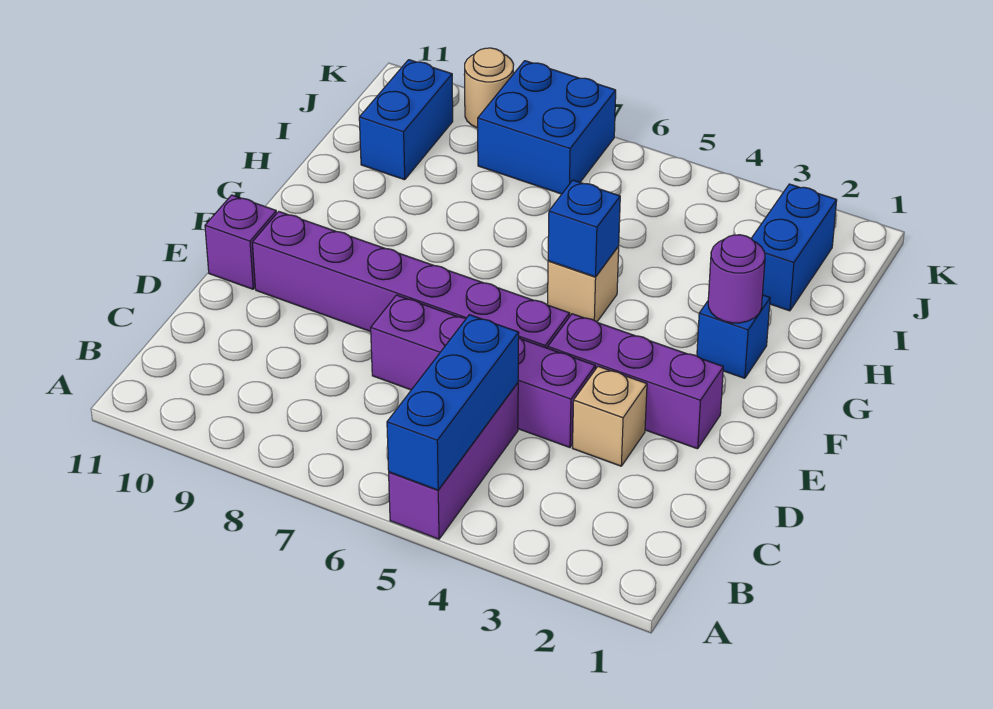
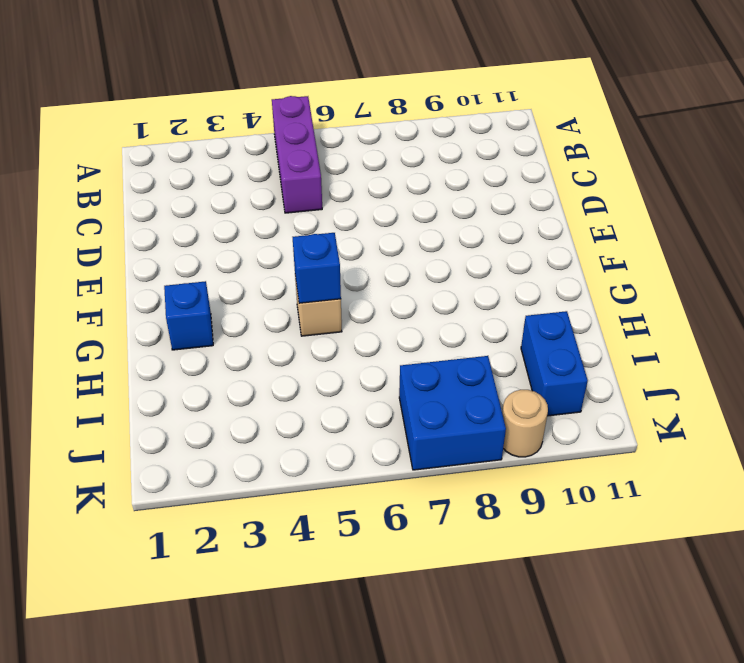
none -> tan brick D3 level 1
none -> purple brick D4:D7 level 1
none -> purple brick E2:E4 level 1

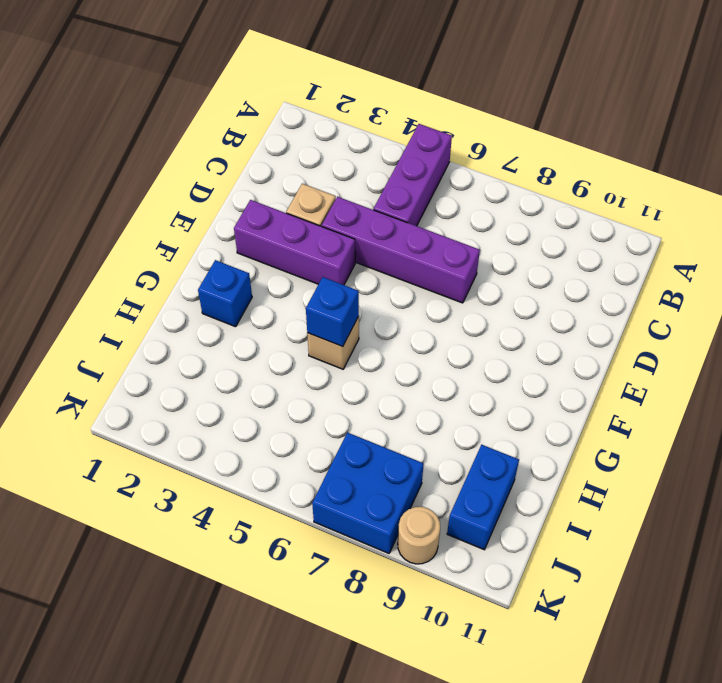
none -> purple brick E5:E10 level 1
none -> purple brick E11 level 1
none -> blue brick I2:J2 level 1

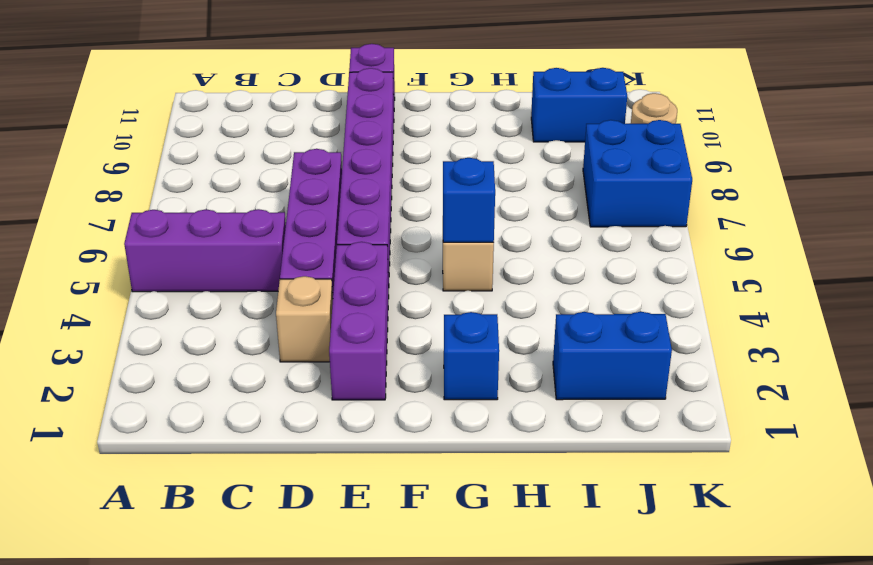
none -> blue brick A5:C5 level 2
none -> purple round brick G2 level 2

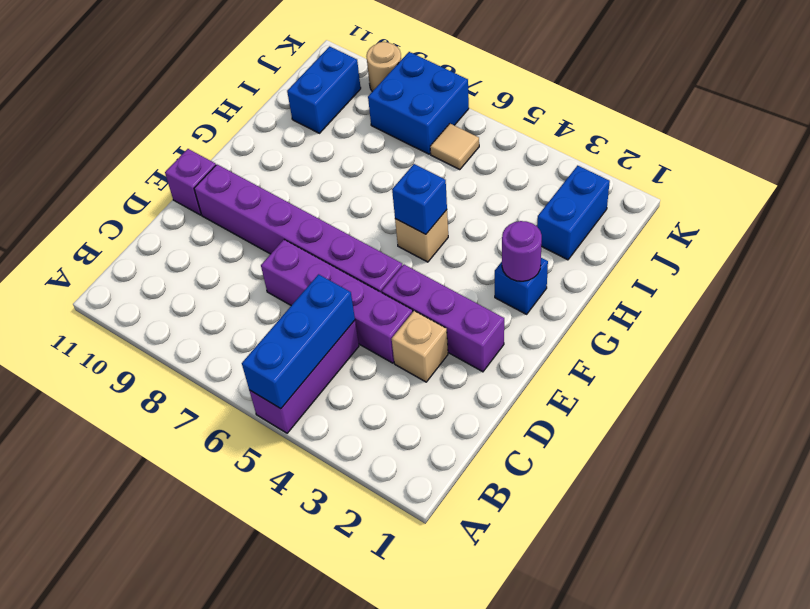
tan tile J6 level 1 -> none

